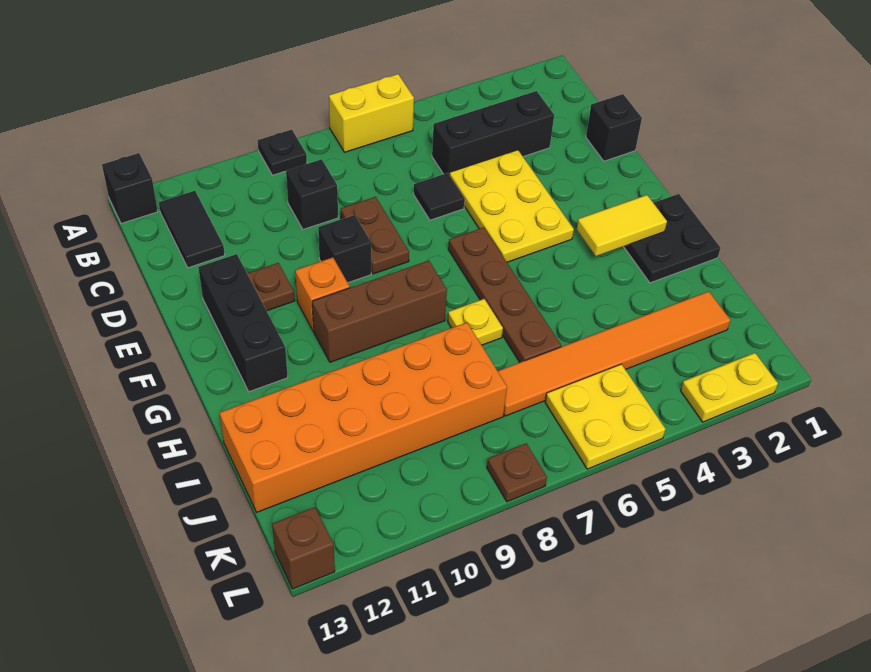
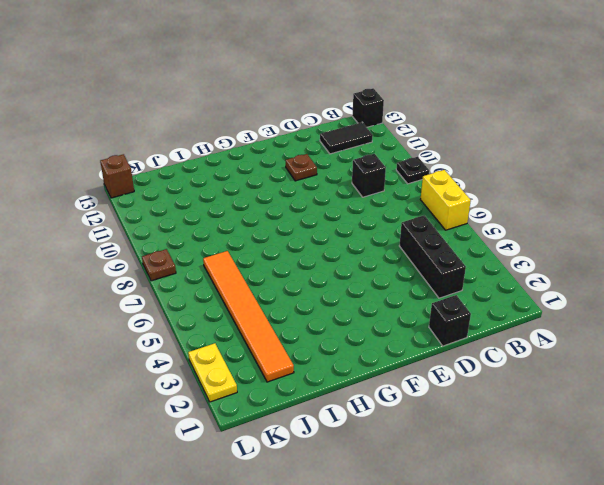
none -> yellow plate D4:F5 level 1
none -> black tile D6 level 1
none -> brown plate D8:E8 level 1

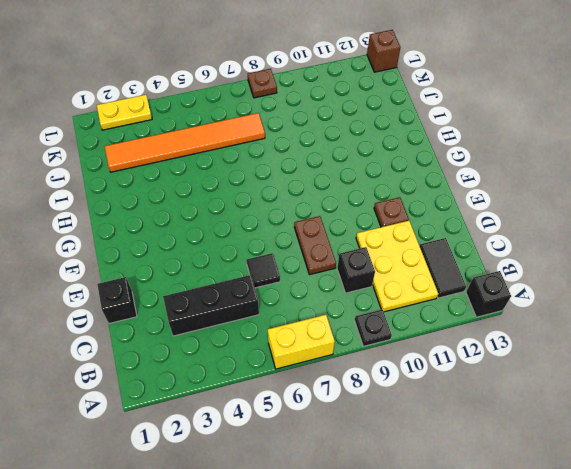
yellow plate B10:D11 level 1 -> yellow plate D4:F5 level 1
none -> black brick E9 level 1
none -> black brick E12:G12 level 1
none -> brown plate F6:I6 level 1

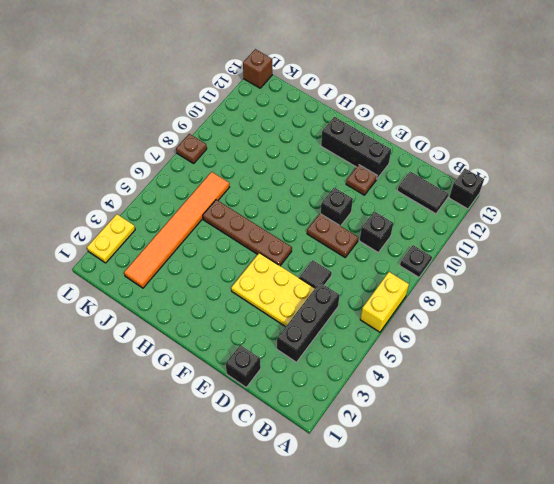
none -> orange brick F10 level 1
none -> black plate G1:H2 level 1
none -> brown brick G8:G10 level 1

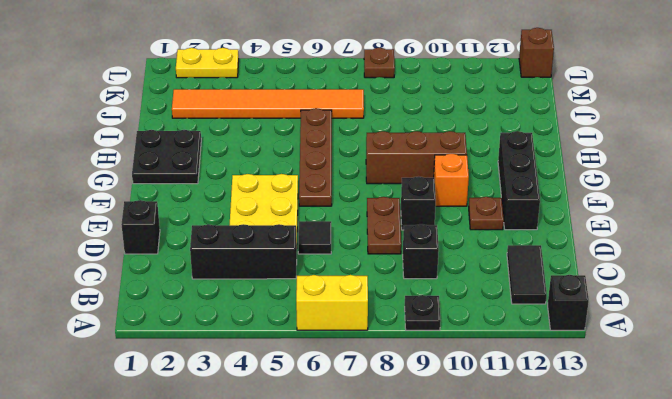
none -> yellow plate H7 level 1
none -> orange brick I8:J13 level 1
none -> yellow plate K5:L6 level 1

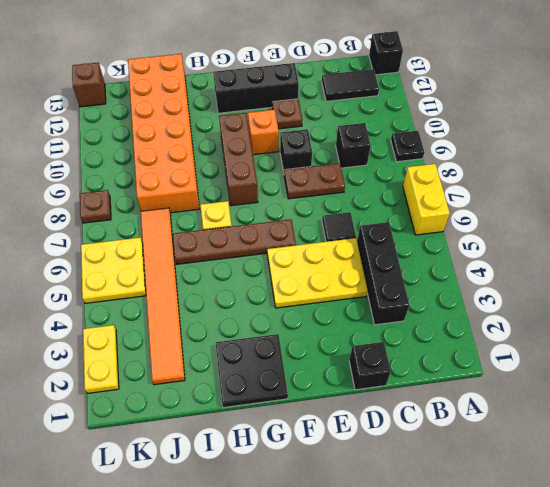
none -> yellow tile G2:G3 level 2

